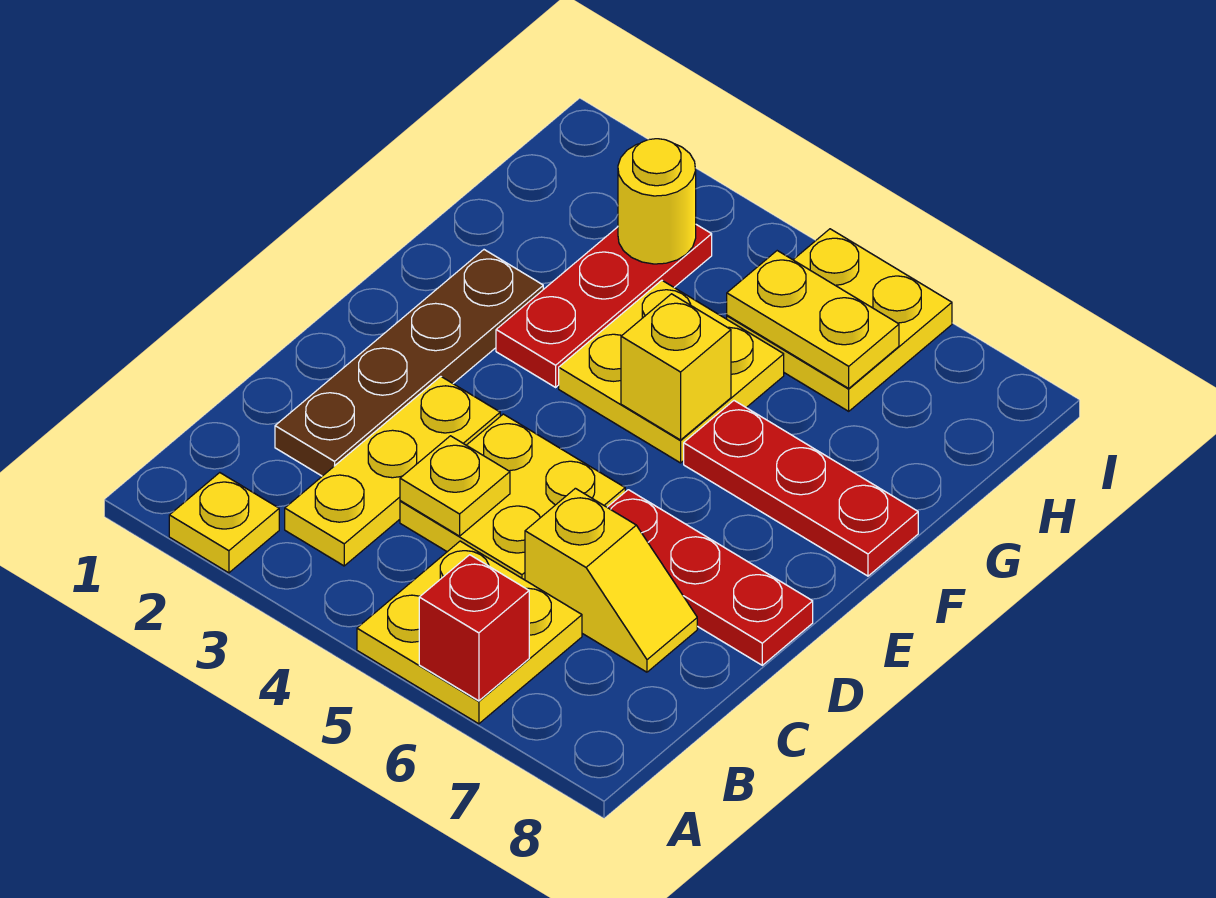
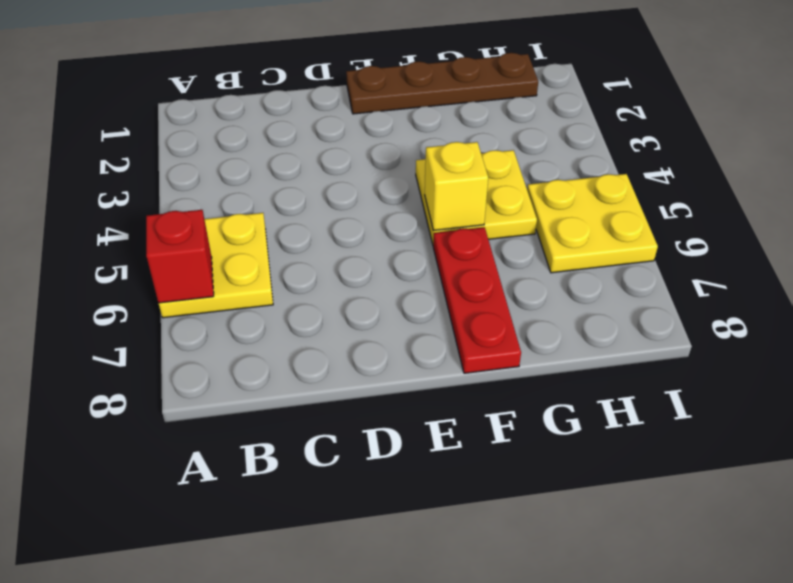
brown plate E1:H1 level 1 -> brown plate C2:F2 level 1
none -> yellow plate A2 level 1
none -> yellow plate B3:D3 level 1
none -> yellow plate C4:D5 level 1

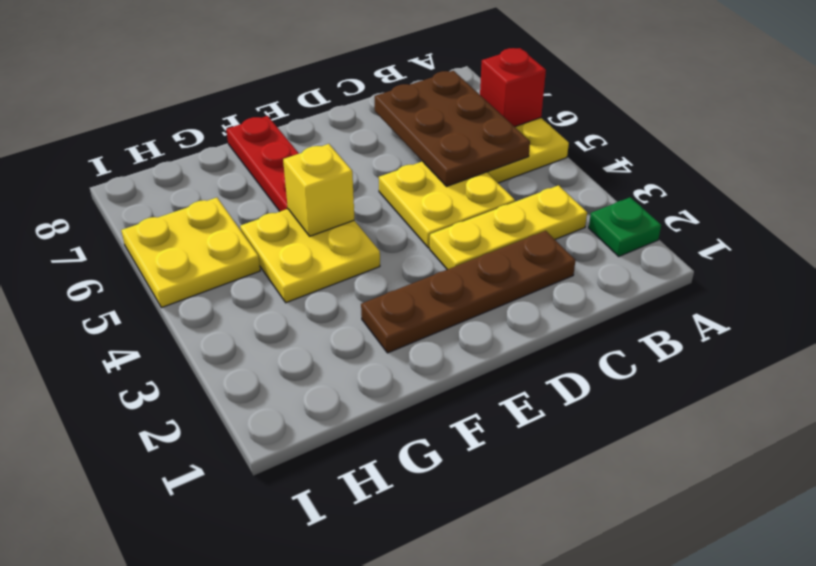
green plate A2 level 1 -> yellow plate A2 level 1
brown plate B5:C7 level 2 -> none
none -> yellow slope C6:C7 level 1 top 6
none -> red plate D6:D8 level 1
none -> red plate F3:H3 level 1

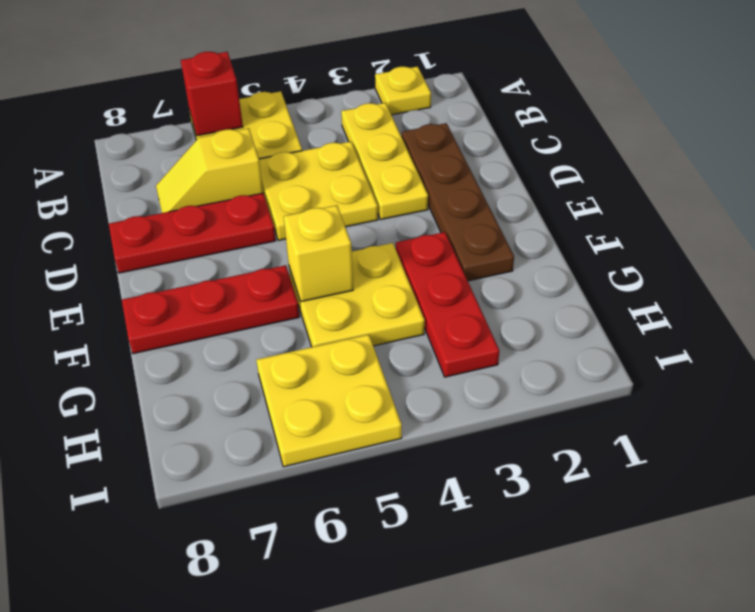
none -> yellow plate C4 level 2
none -> yellow round brick H3 level 2
none -> yellow plate H5:H6 level 2

